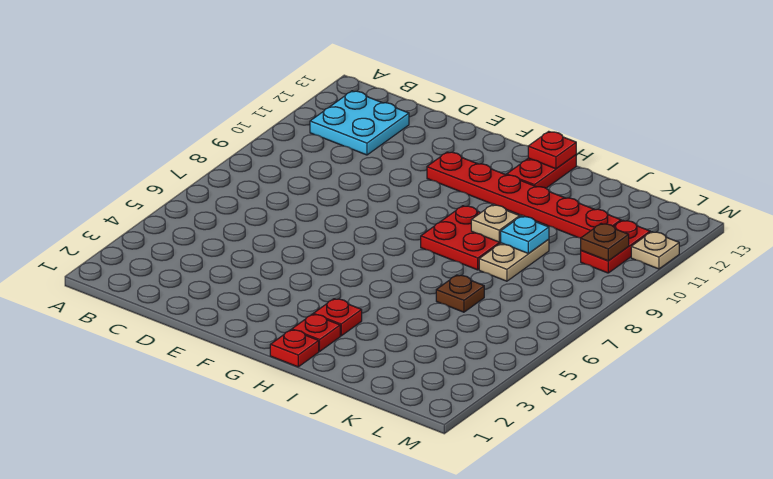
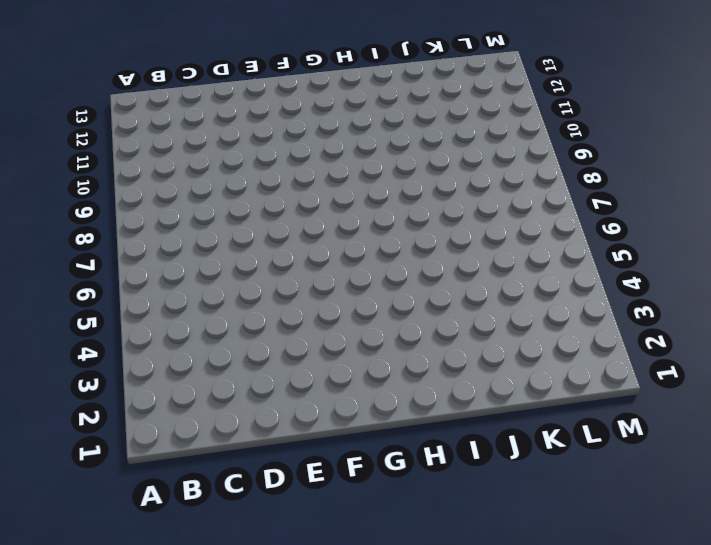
none -> cyan plate B11:C12 level 1
none -> red plate F11:K11 level 1
none -> red plate H1 level 1

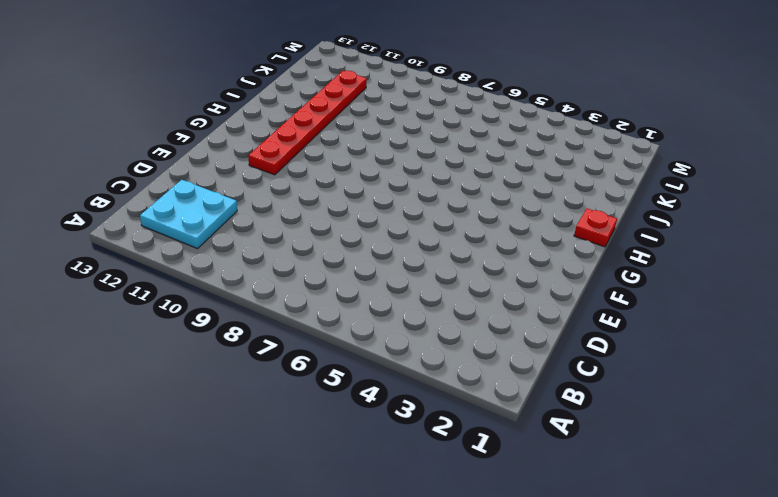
none -> red plate H2 level 1
none -> red plate H3 level 1
none -> red plate H8:I9 level 1

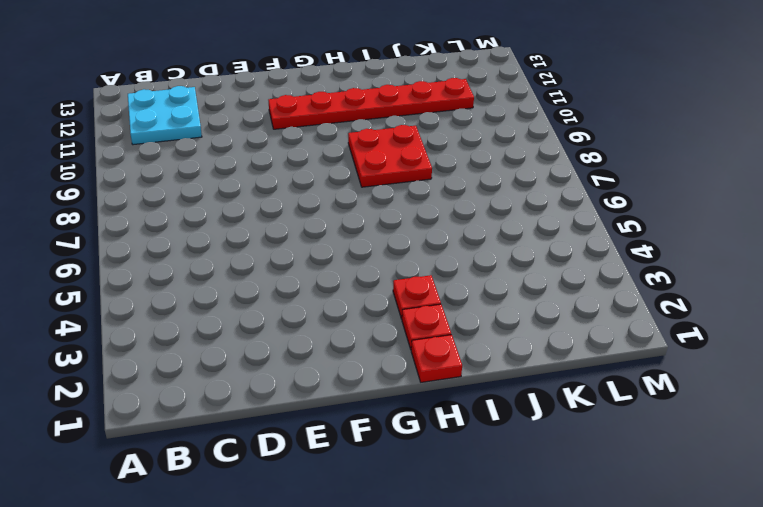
none -> red plate H12:H13 level 1
none -> brown plate J6 level 1
none -> tan plate J8:J9 level 1

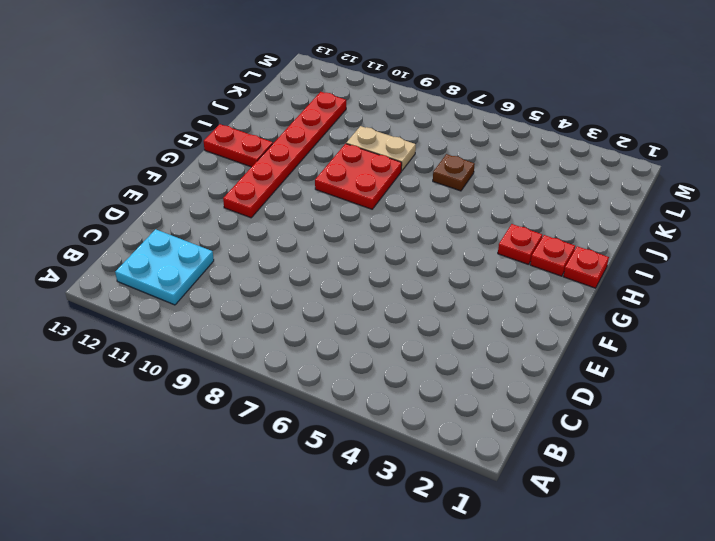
none -> red plate L10:L11 level 1
none -> tan plate M11 level 1
none -> red plate H13 level 2

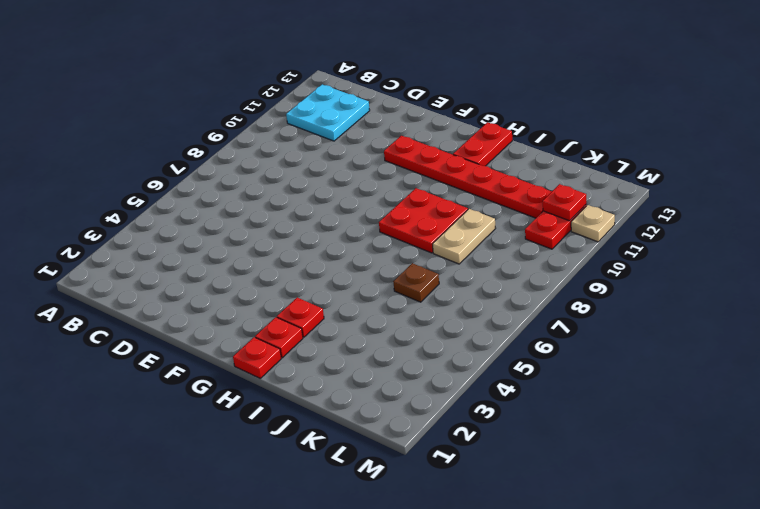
red plate L11 level 2 -> red plate H13 level 2
none -> tan plate I9 level 2
none -> cyan plate J9 level 2
none -> brown plate L10 level 2

